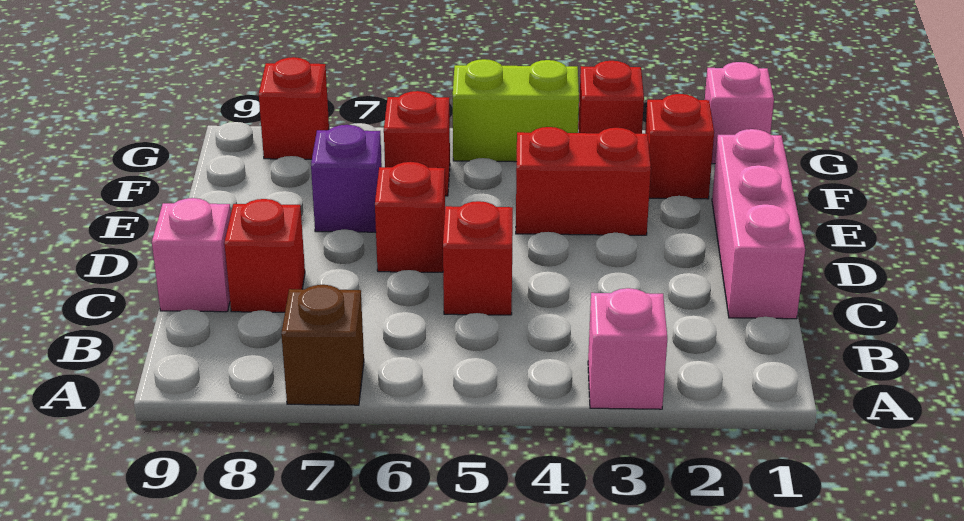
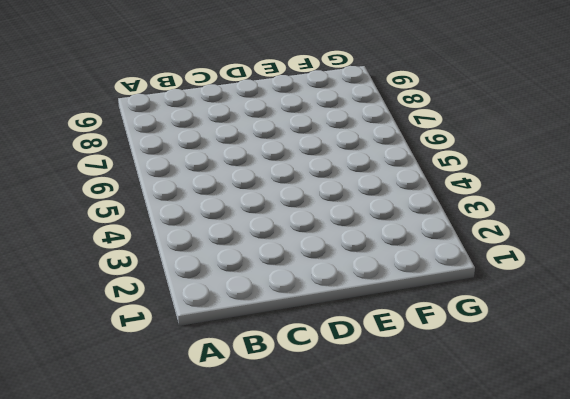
none -> pink brick A3 level 1
none -> brown brick A7 level 1
none -> pink brick C1:E1 level 1

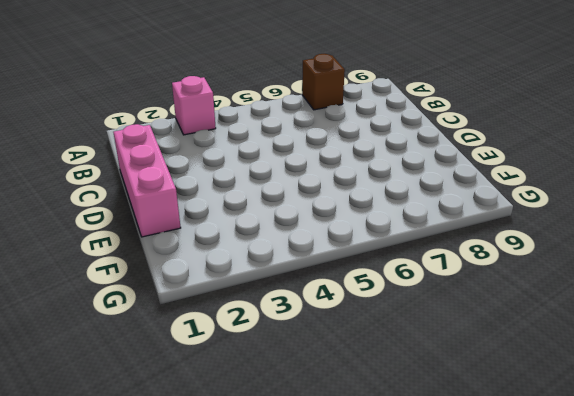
none -> red brick C5 level 1
none -> red brick C8 level 1
none -> pink brick C9 level 1

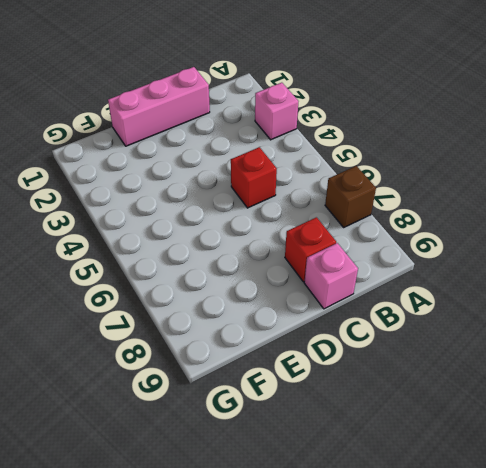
none -> red brick D6 level 1
none -> red brick E3:E4 level 1
none -> purple brick E7 level 1

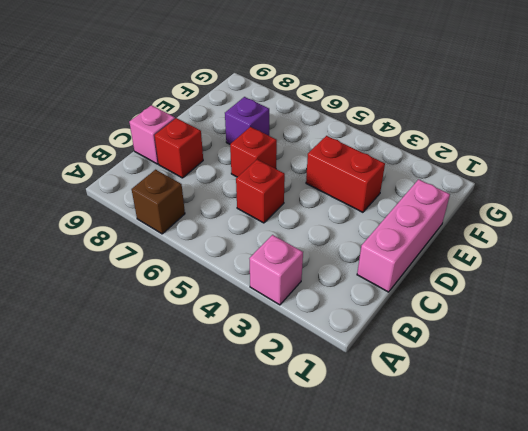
none -> red brick F2 level 1
none -> red brick F6 level 1
none -> pink brick G1 level 1

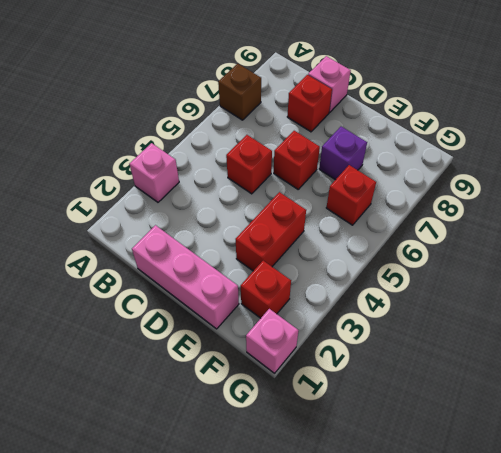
none -> red brick G3 level 1
none -> lime brick G4:G5 level 1
none -> red brick G8 level 1

